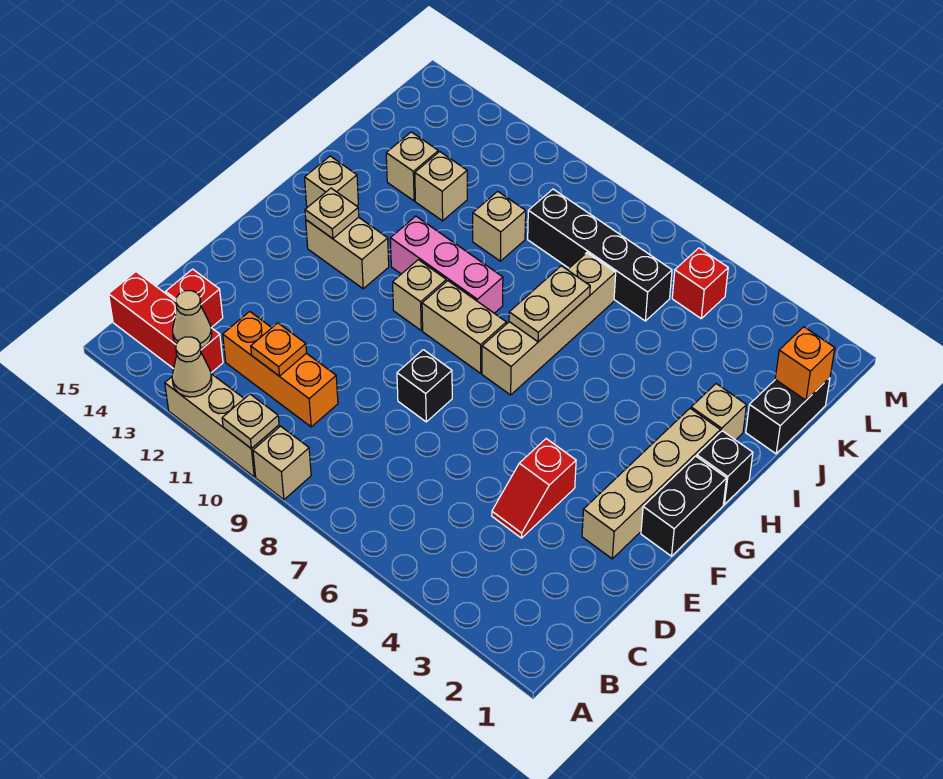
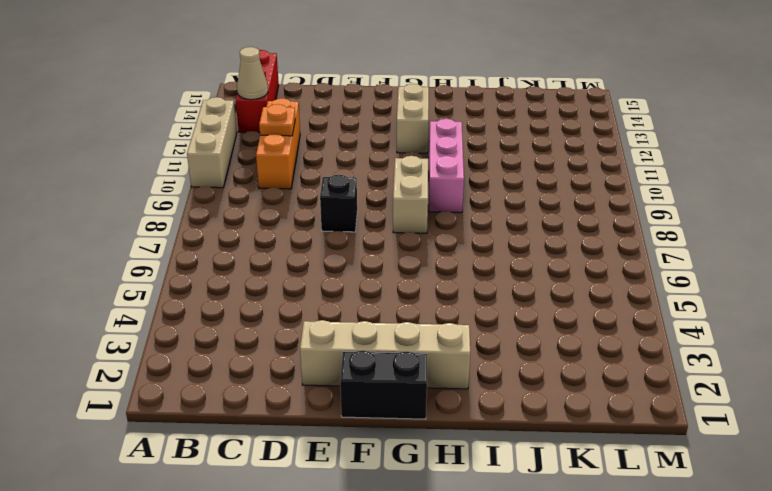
none -> tan brick A9 level 1
none -> red brick C14 level 1
none -> red slope D4:E4 level 1 top E
none -> tan brick G7:J7 level 1

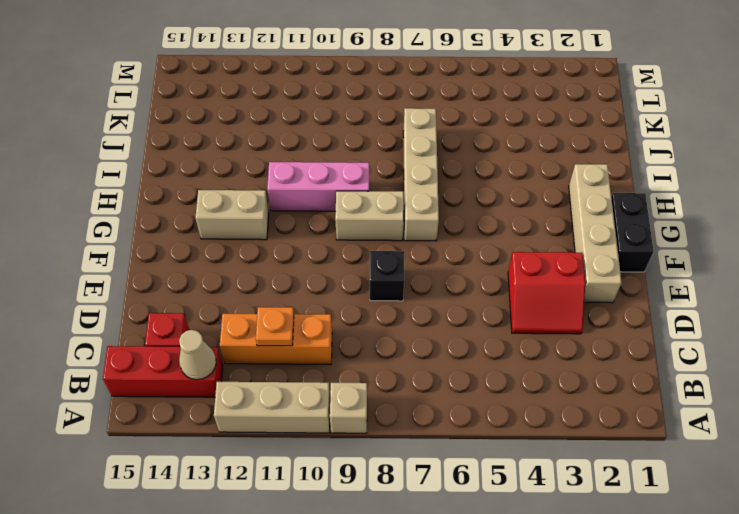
red slope D3:E4 level 1 top E -> red slope D4:E4 level 1 top E
none -> tan brick G10 level 1
none -> black brick H1 level 1
none -> tan brick H14 level 1
none -> tan brick I2 level 1

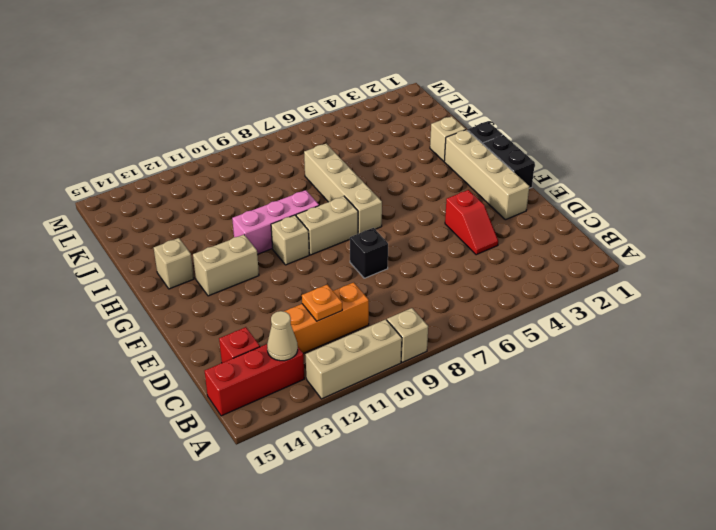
none -> black brick J1:K1 level 1
none -> tan brick J10 level 1
none -> tan brick J12 level 1
none -> tan brick J13 level 1

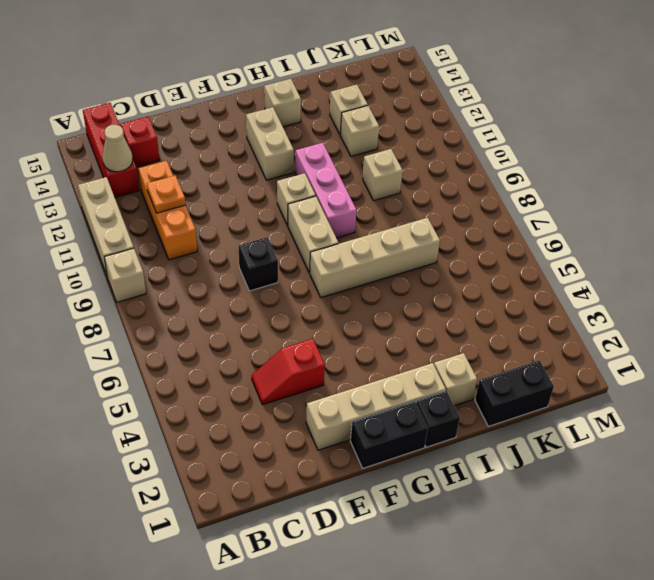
none -> black brick K6:K9 level 1
none -> red brick L5 level 1
none -> tan plate A10 level 2
none -> tan cone A12 level 2

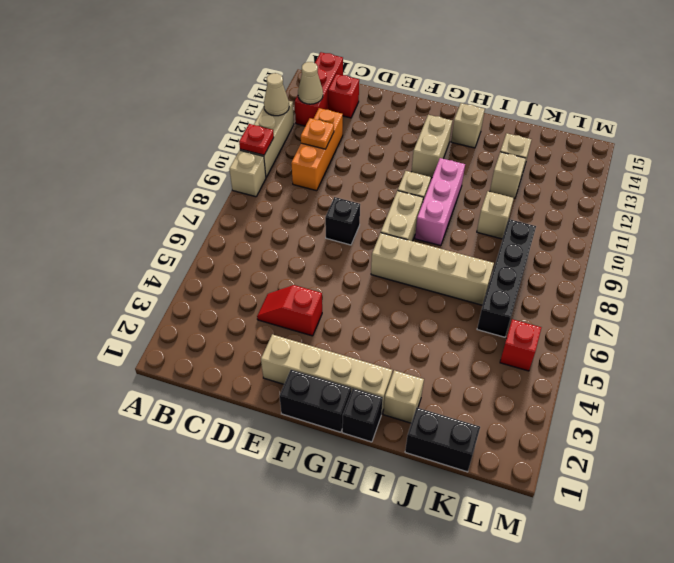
red plate A10 level 2 -> tan plate A10 level 2
none -> tan plate G13 level 2
none -> tan plate H7:I7 level 2
none -> orange brick K1 level 2

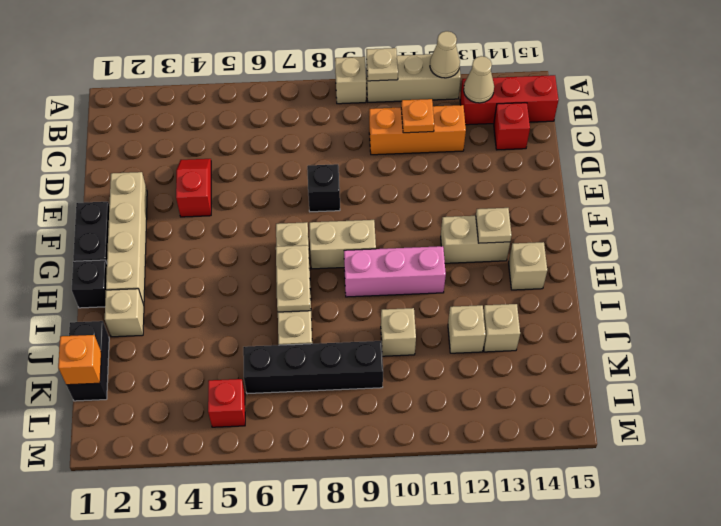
none -> tan brick G10 level 1

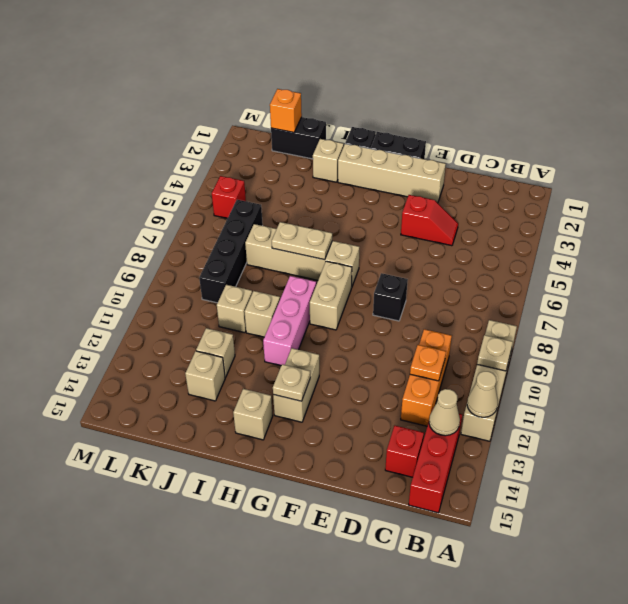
tan brick I10 level 1 -> tan brick G10 level 1

